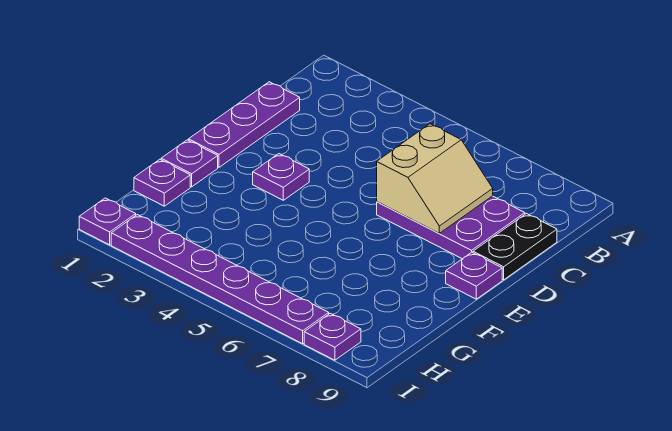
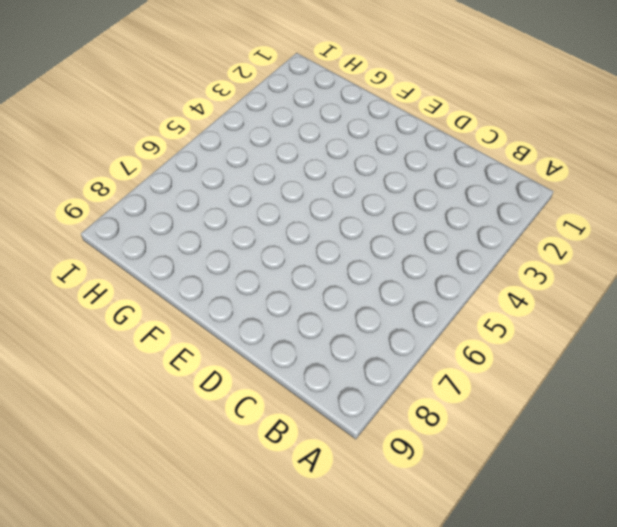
none -> purple plate C1:E1 level 1
none -> purple plate C6:D8 level 1

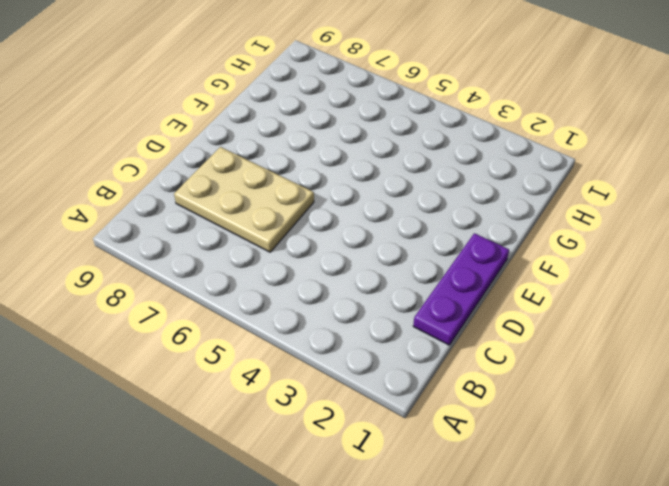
tan plate C6:D8 level 1 -> purple plate C6:D8 level 1
none -> black plate C9:D9 level 1
none -> purple plate E3 level 1

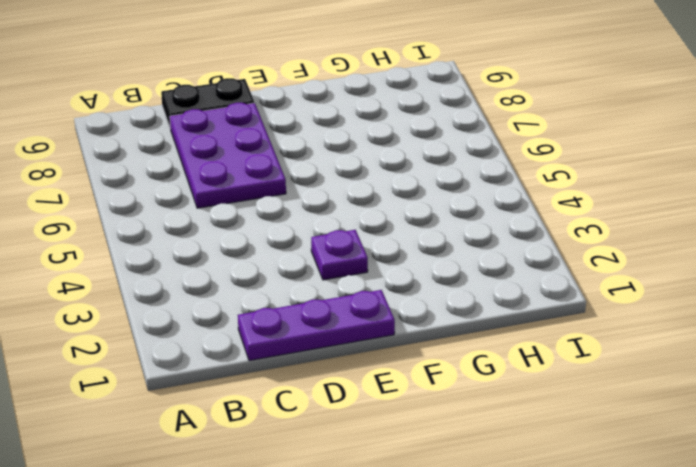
none -> purple plate E9 level 1
none -> purple plate F1 level 1

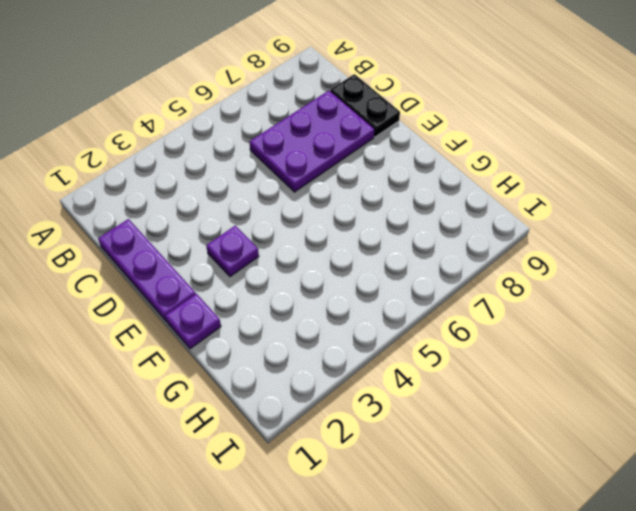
none -> purple plate E9 level 1
none -> purple plate G1 level 1

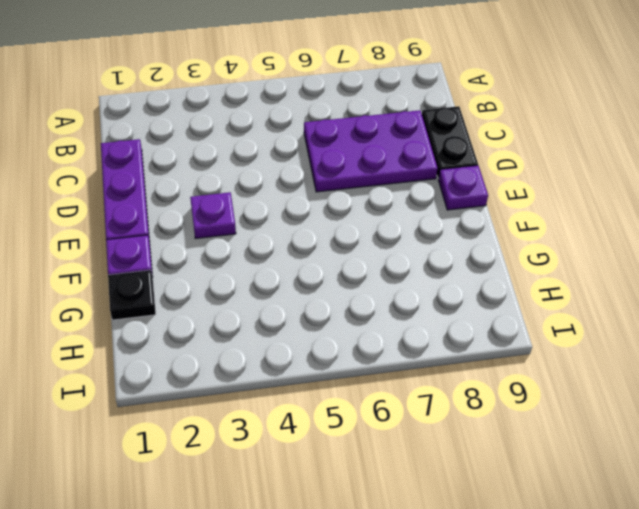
black plate G1 level 1 -> purple plate G1 level 1
none -> purple plate I1 level 1
none -> purple plate I2:I7 level 1

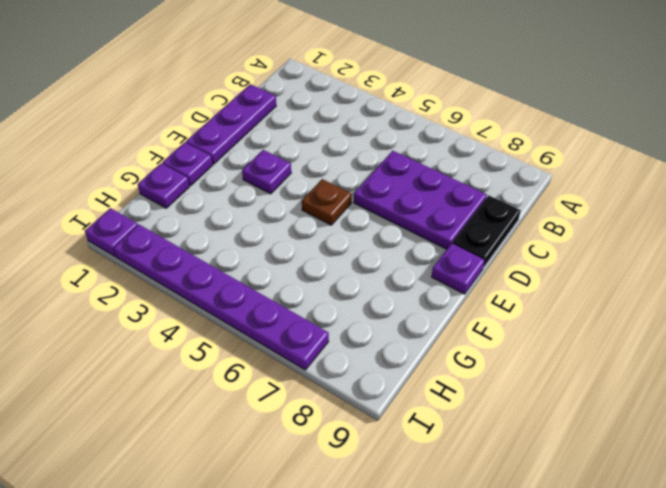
brown plate E5 level 1 -> none
none -> purple plate I8 level 1
none -> tan slope C6:D7 level 2 top 6

